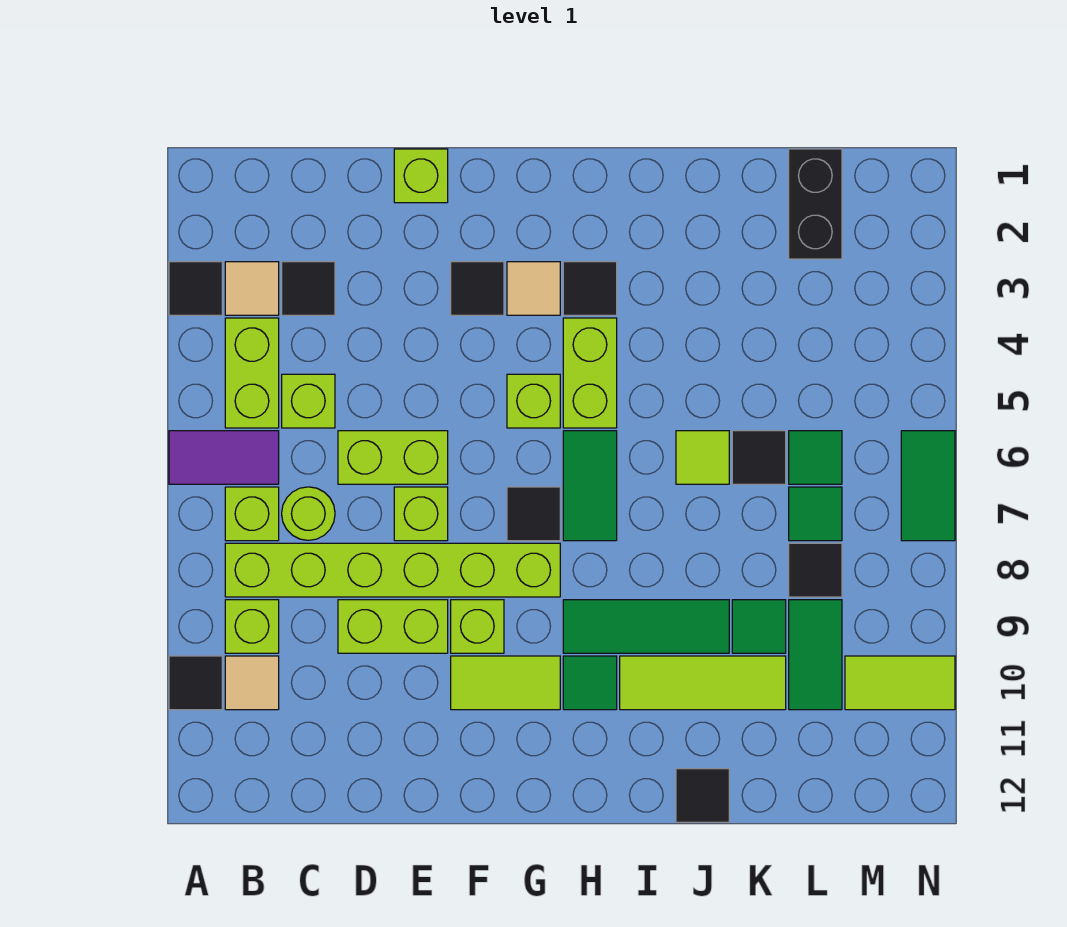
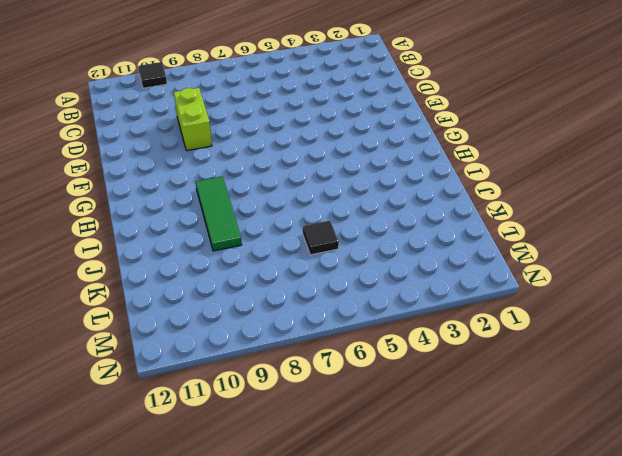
none -> black tile A3 level 1
none -> purple tile A6:B6 level 1
none -> tan tile B3 level 1
none -> lime brick B4:B5 level 1

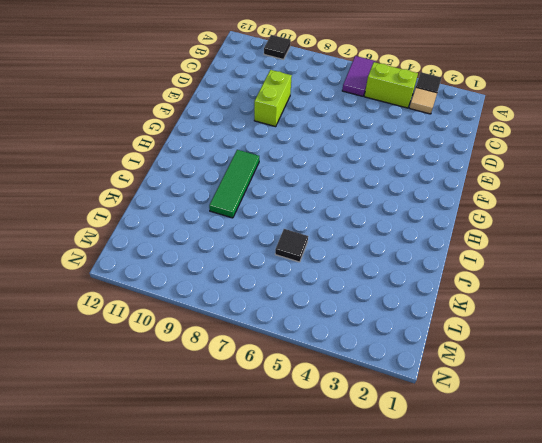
none -> lime brick B7 level 1
none -> lime brick B8:G8 level 1
none -> lime brick B9 level 1
none -> tan tile B10 level 1

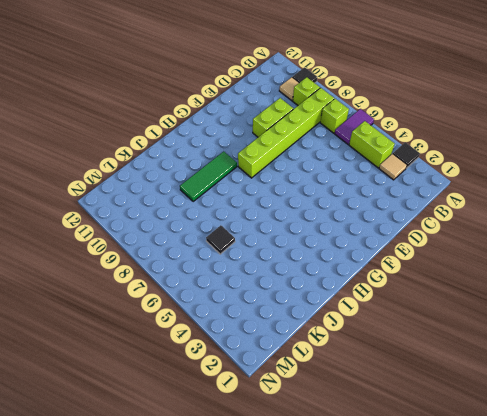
none -> black tile C3 level 1
none -> lime brick C5 level 1
none -> lime round brick C7 level 1
none -> lime brick D6:E6 level 1

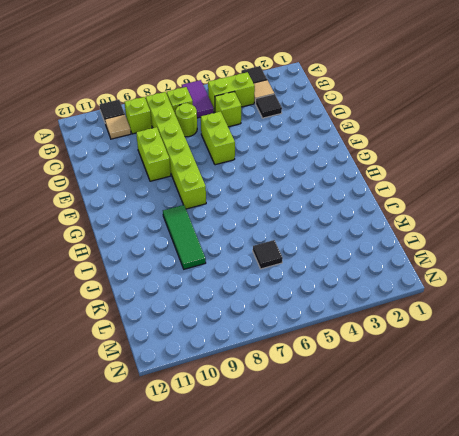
none -> lime brick E1 level 1
none -> lime brick E7 level 1
none -> black tile F3 level 1
none -> lime brick F9 level 1

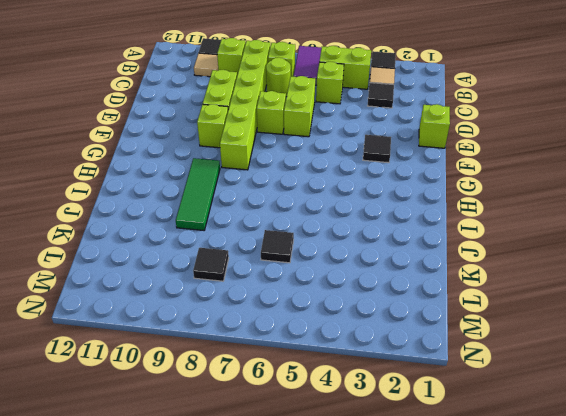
none -> lime tile F10:G10 level 1
none -> tan tile G3 level 1
none -> lime brick G5 level 1
none -> black tile G7 level 1

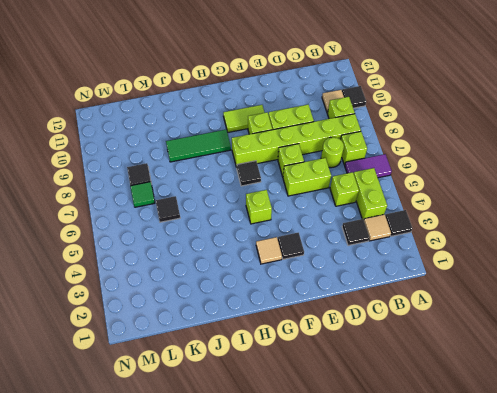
none -> lime brick E1 level 1
none -> black tile H3 level 1
none -> lime brick H4:H5 level 1
none -> green tile H6:H7 level 1

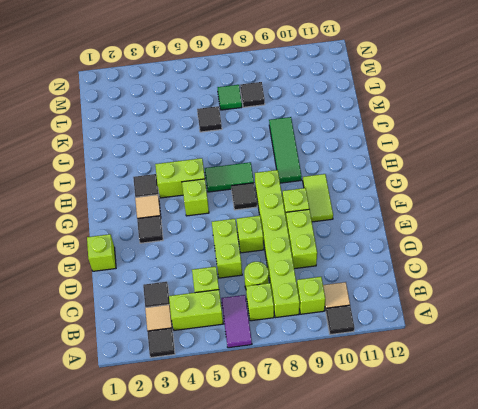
none -> green tile H10 level 1
none -> lime tile I10:K10 level 1
none -> lime tile J6 level 1
none -> black tile J12 level 1

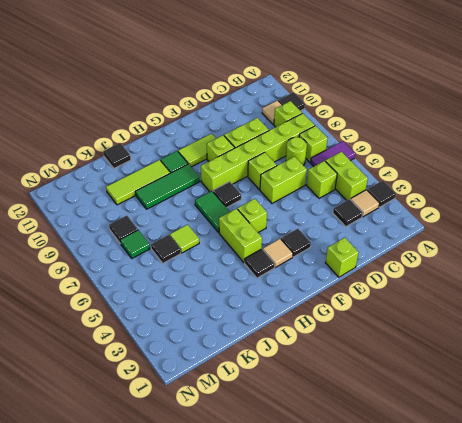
none -> green tile K9 level 1
none -> black brick L1:L2 level 1
none -> green tile L6 level 1
none -> green tile L9:L10 level 1

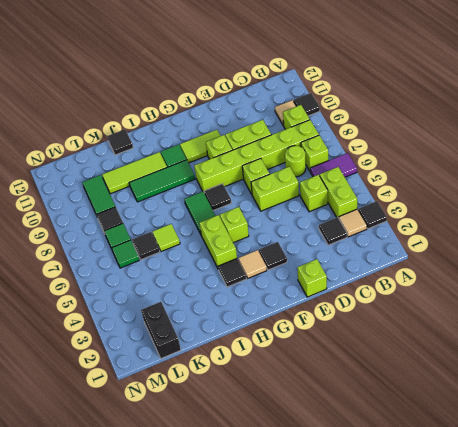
none -> green tile K9 level 1
none -> lime tile M10:N10 level 1
none -> green tile N6:N7 level 1

